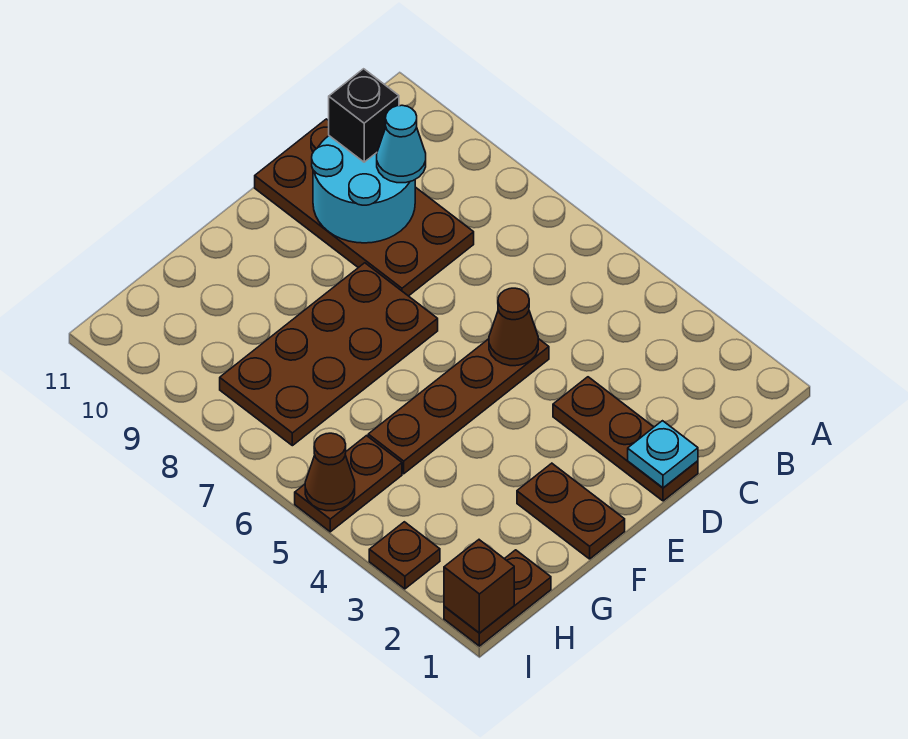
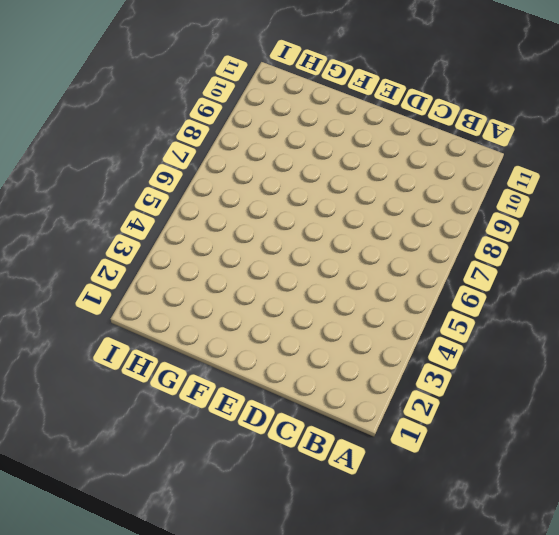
none -> brown plate C8:D11 level 1
none -> brown plate D1:D3 level 1
none -> brown plate D5:G5 level 1

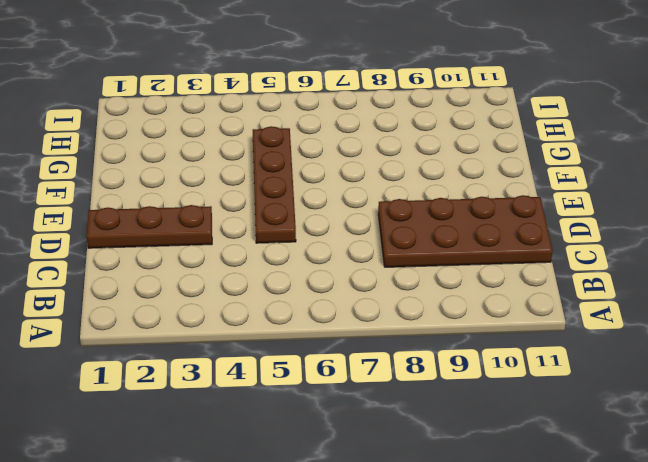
none -> brown plate E7:H8 level 1
none -> brown plate F1:F2 level 1
none -> brown plate H1:I1 level 1

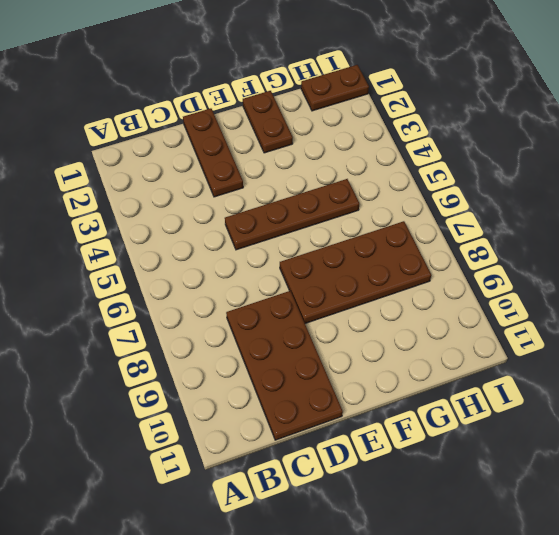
none -> brown plate H5:I5 level 1
none -> brown plate I3 level 1
none -> cyan round brick C9:D10 level 2

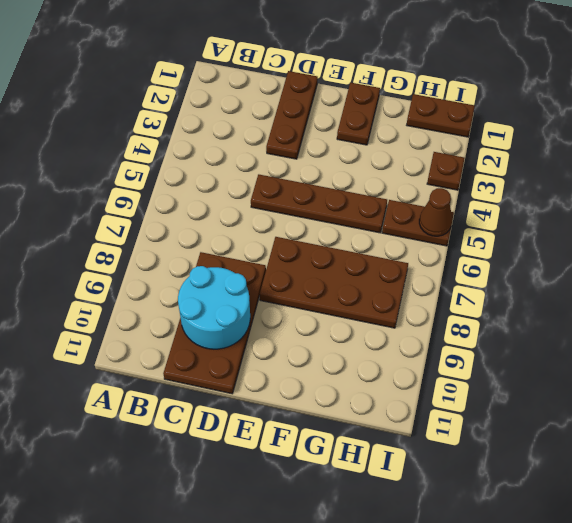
none -> cyan plate D1 level 2
none -> brown cone D5 level 2
none -> brown brick I1 level 2

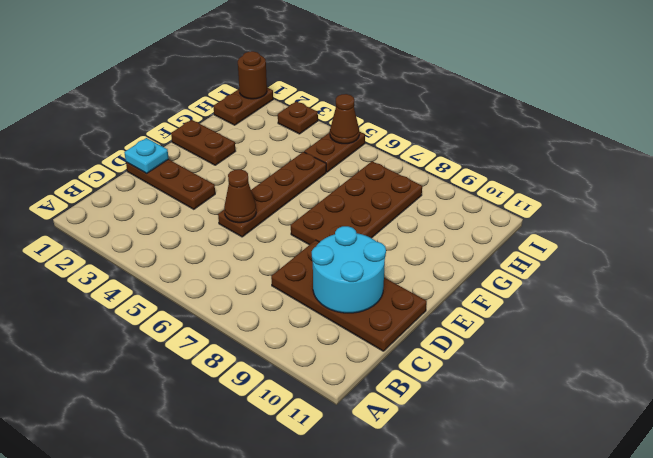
brown round brick I1 level 2 -> brown brick I1 level 2
none -> cyan cone C9 level 3
none -> black brick C10 level 3

